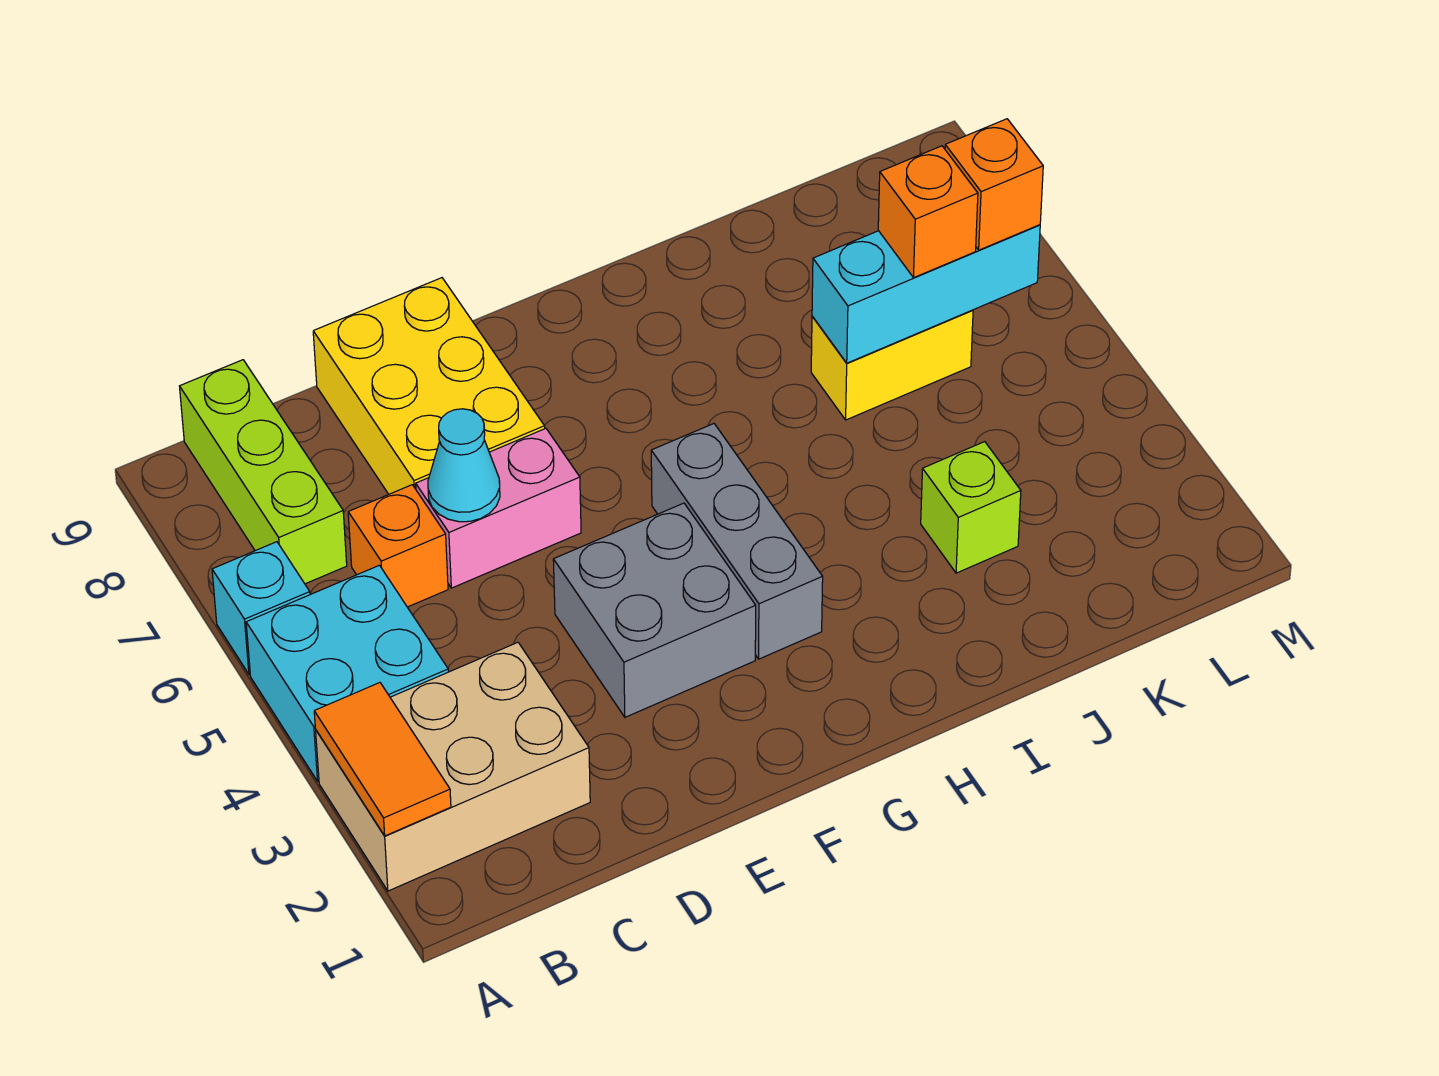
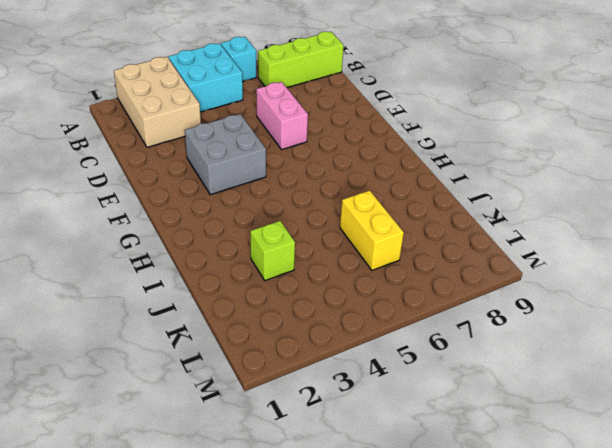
none -> orange brick C6 level 1
none -> yellow brick D7:E9 level 1
none -> grey brick G3:G5 level 1

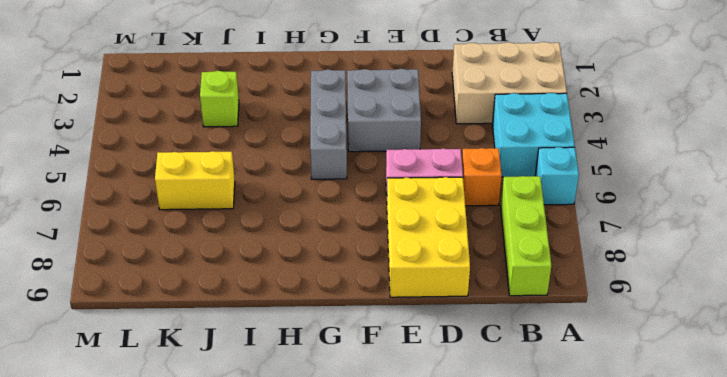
none -> orange tile A2:A3 level 2
none -> cyan cone D6 level 2
none -> cyan brick J6:L6 level 2

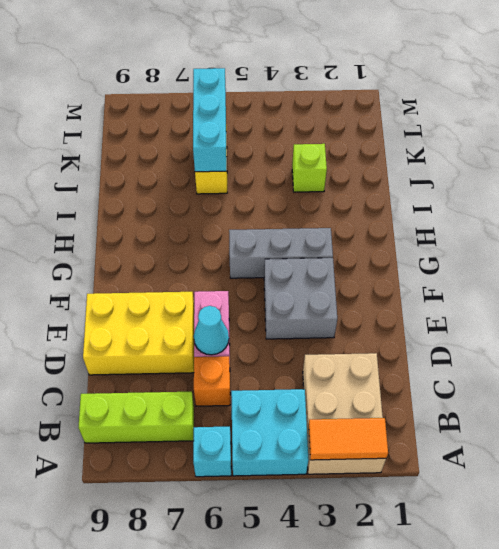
none -> orange brick K6 level 3
none -> orange brick L6 level 3

